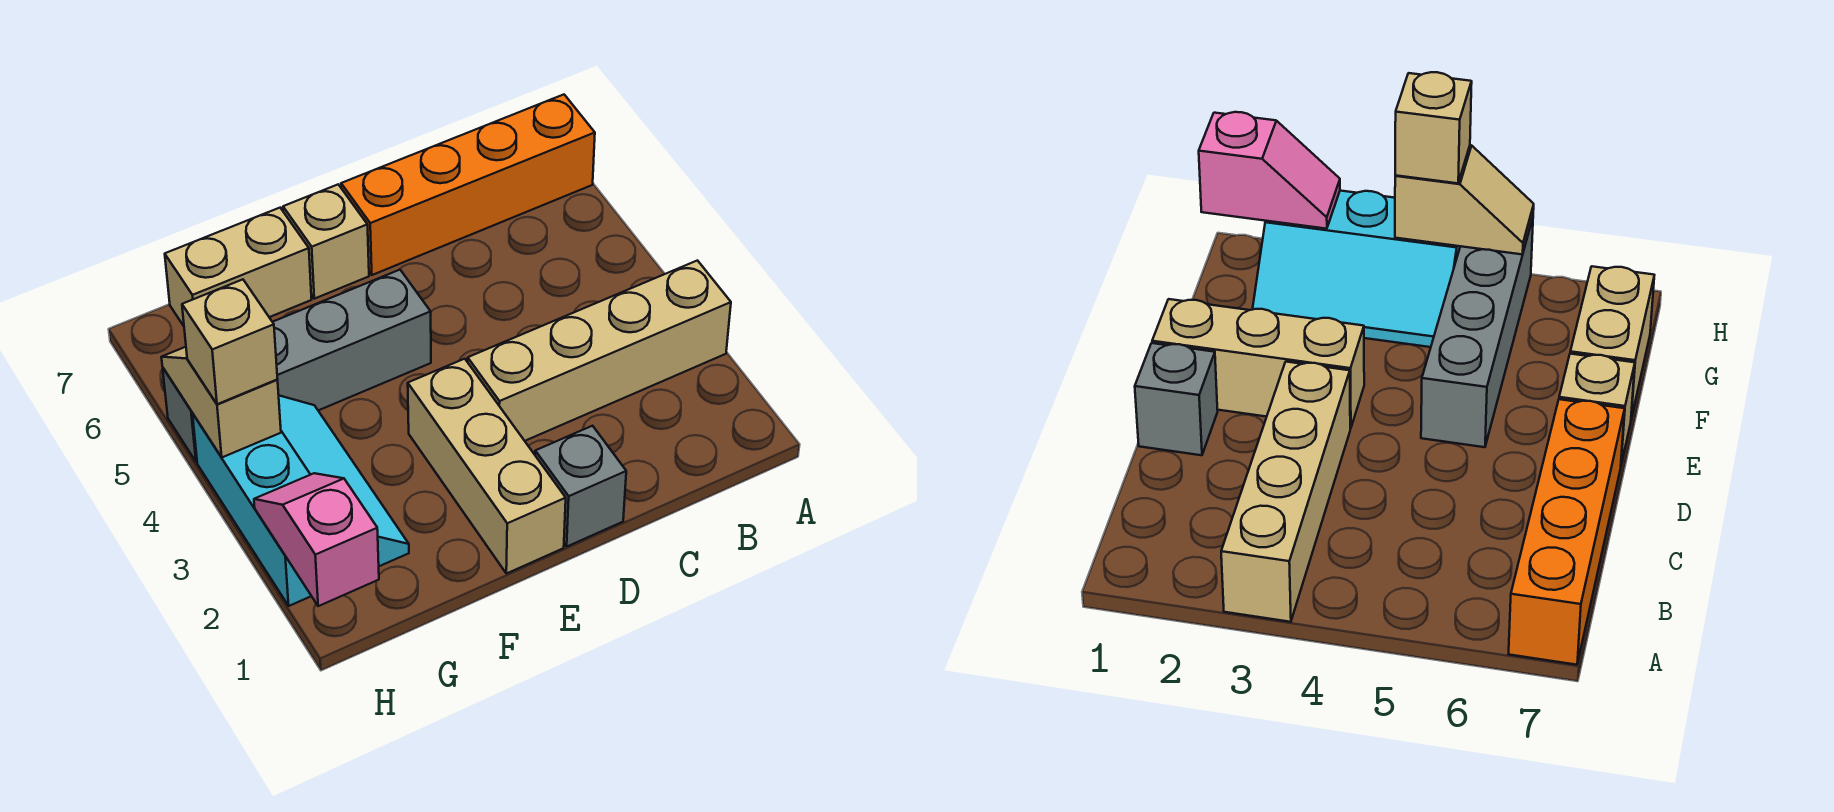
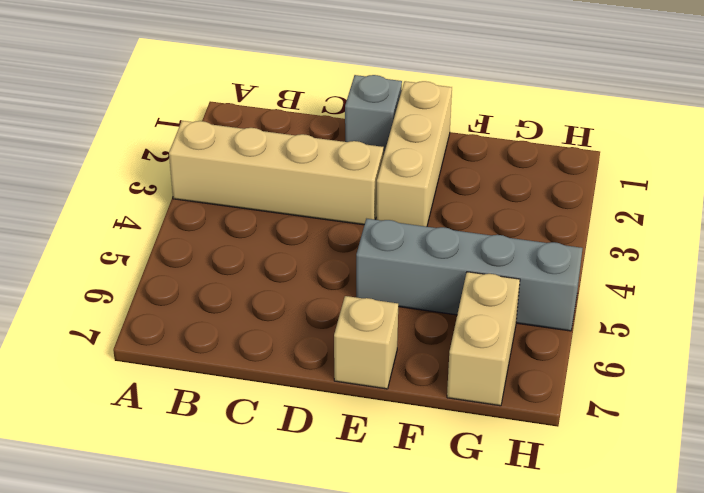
tan brick G6:G7 level 1 -> tan brick F7:G7 level 1
none -> orange brick A7:D7 level 1
none -> cyan slope G2:H4 level 1 top H

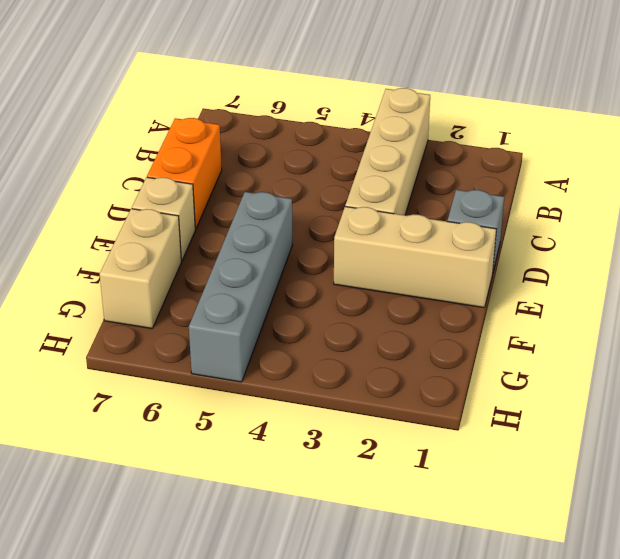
orange brick C7:D7 level 1 -> orange brick A7:D7 level 1
none -> cyan slope G2:H4 level 1 top H
none -> pink slope H1:H2 level 2 top 1

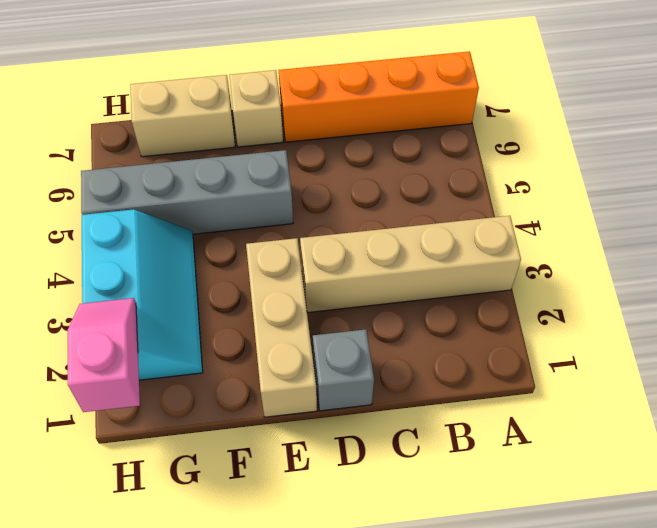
none -> tan slope H4:H5 level 2 top 4
none -> tan brick H4 level 3

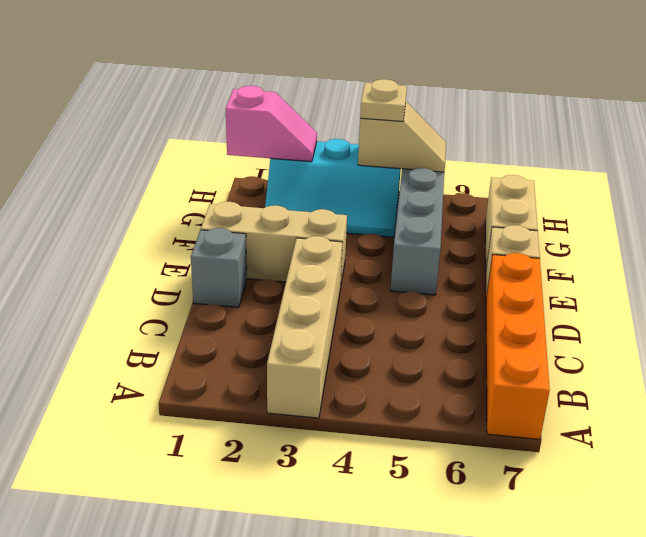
tan plate H4 level 3 -> tan brick H4 level 3

